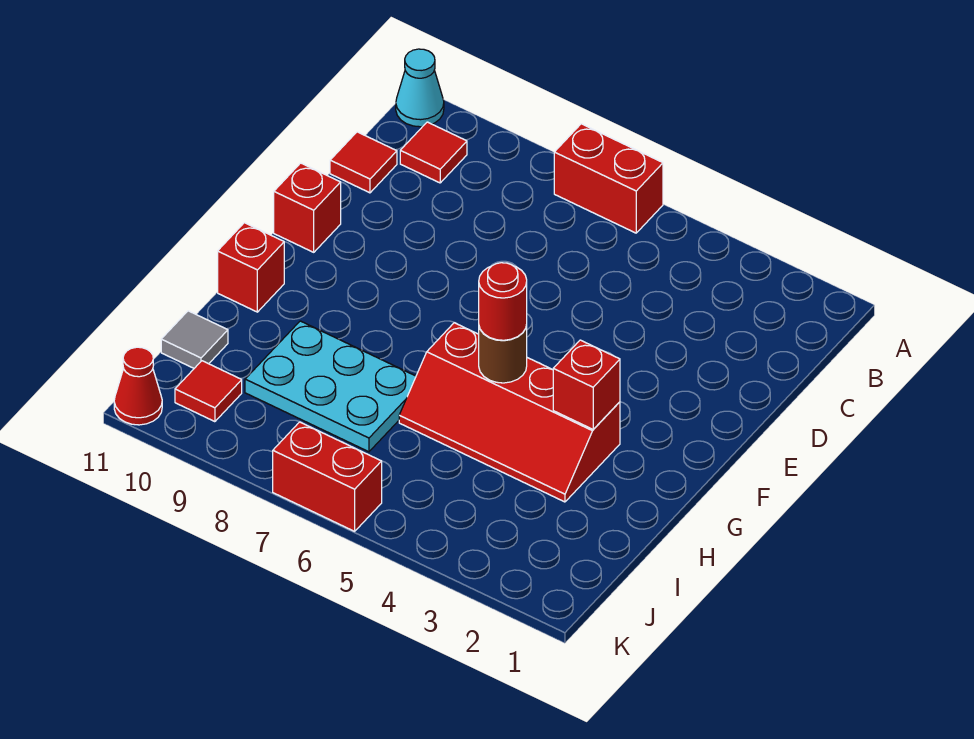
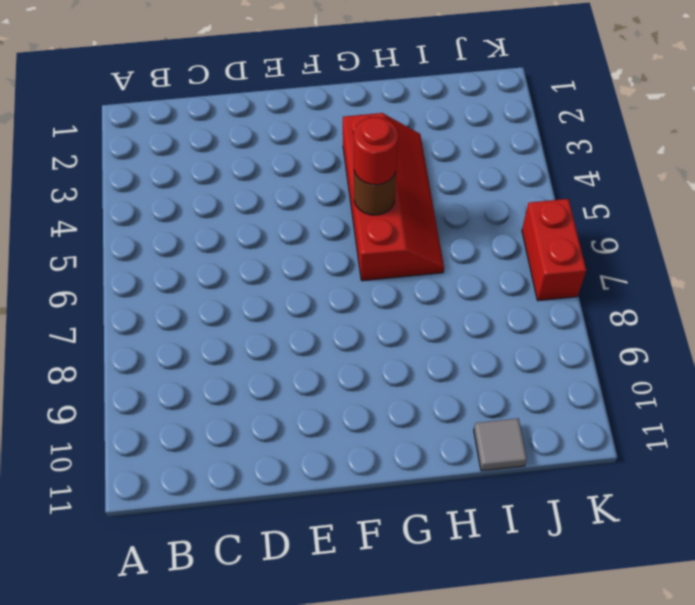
none -> red brick A6:A7 level 1
none -> cyan cone A11 level 1
none -> red tile B10 level 1

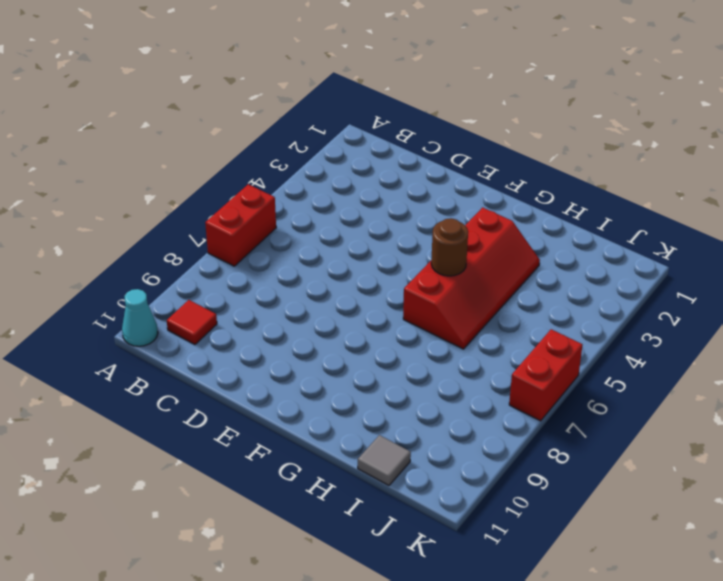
none -> red tile C11 level 1
none -> red brick E11 level 1
none -> red brick G11 level 1

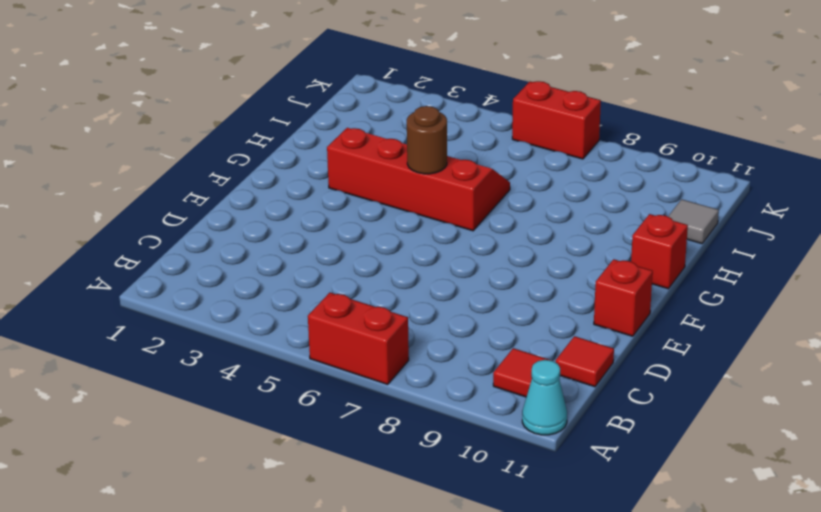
none -> cyan plate H7:I9 level 1
none -> red tile J10 level 1
none -> red cone K11 level 1

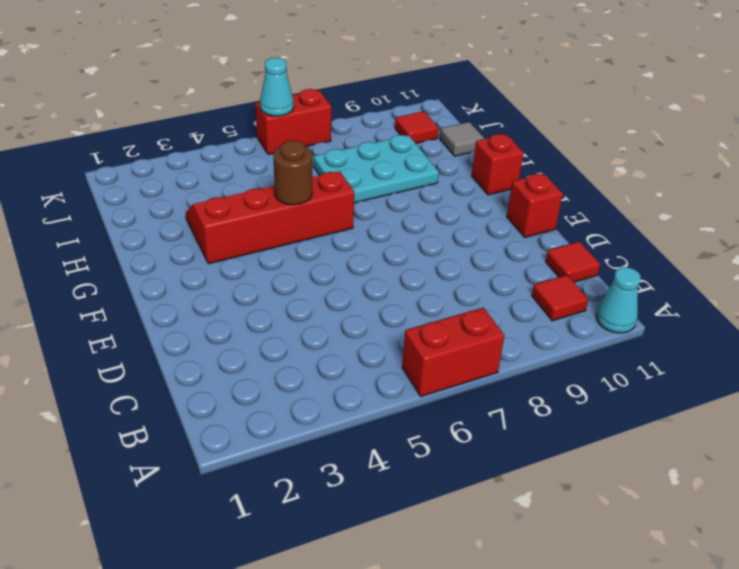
cyan cone K6 level 2 -> none
none -> red cone K11 level 1
none -> red brick G3 level 2
none -> red round brick G5 level 3

